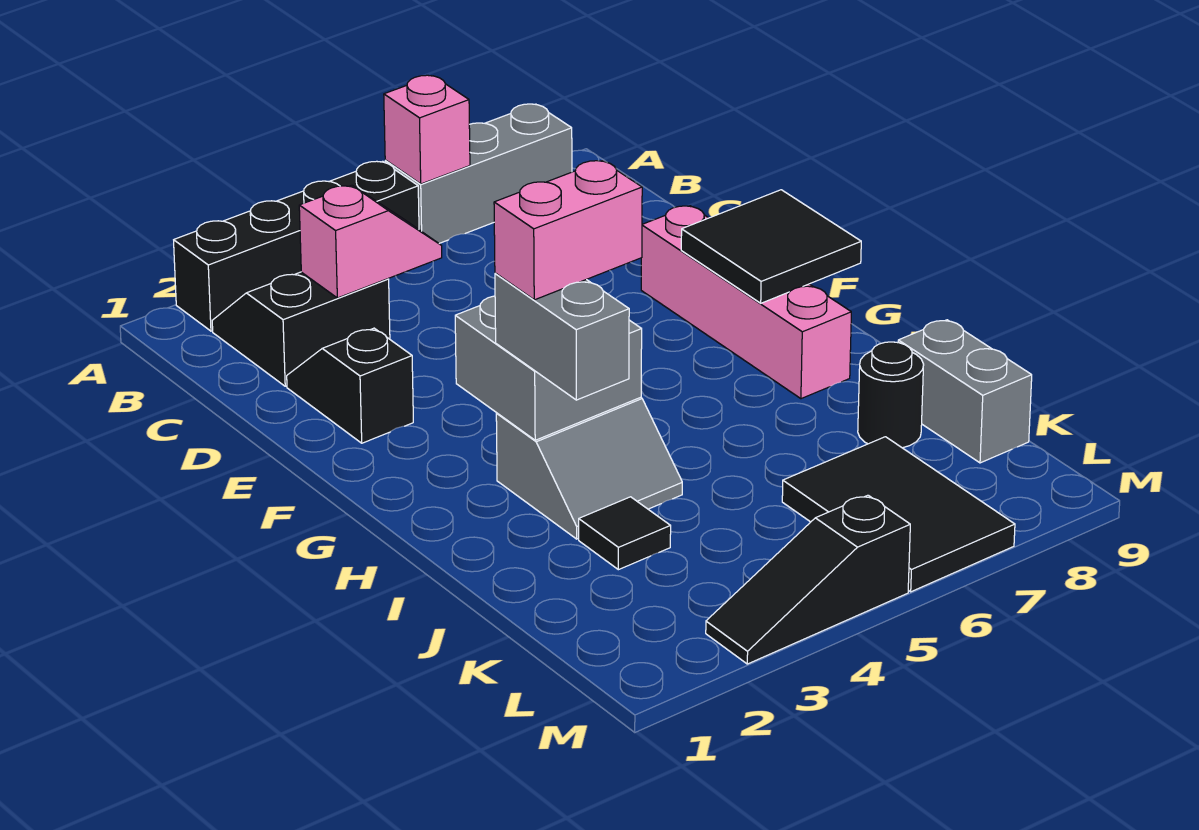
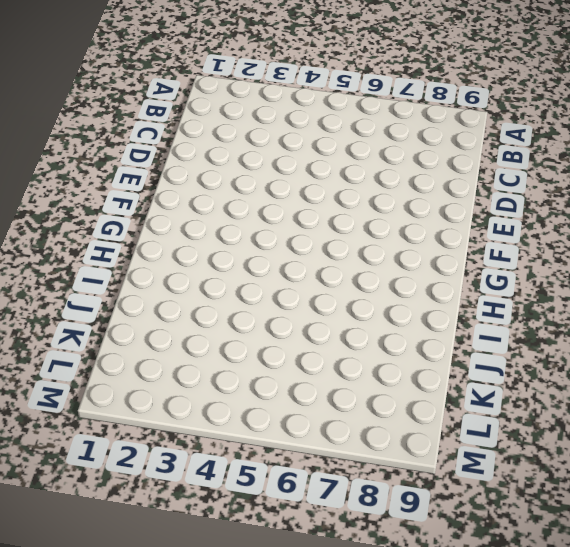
none -> black brick A2:A5 level 1
none -> grey brick A6:A8 level 1
none -> black slope B2:C3 level 1 top C

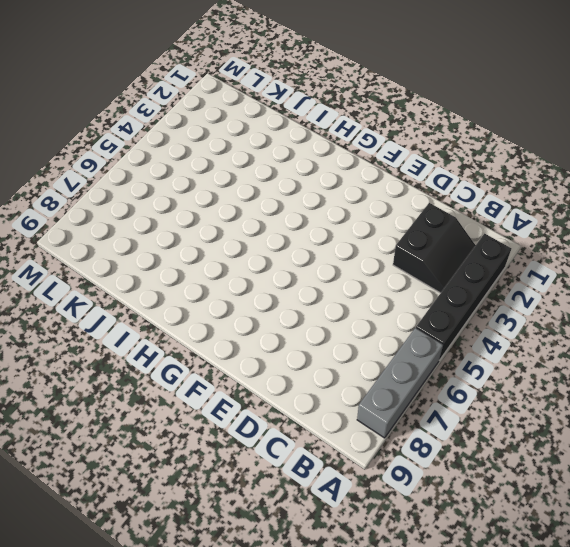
none -> black slope D2:E2 level 1 top E
none -> pink brick E8:H8 level 1
none -> grey slope H3:I4 level 1 top H

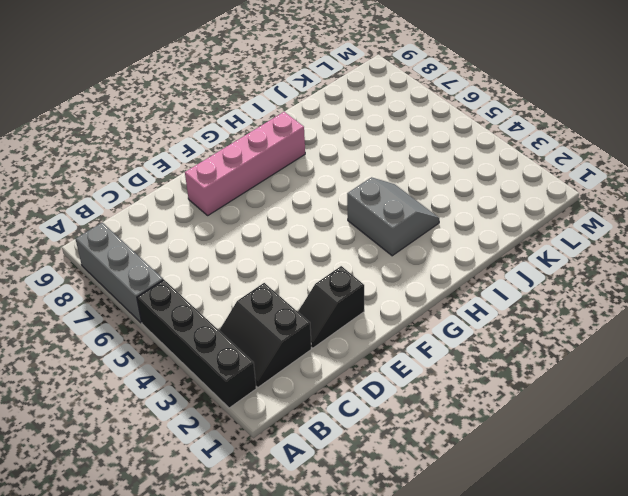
none -> black tile J3 level 1
none -> black round brick J8 level 1
none -> grey brick J9:K9 level 1

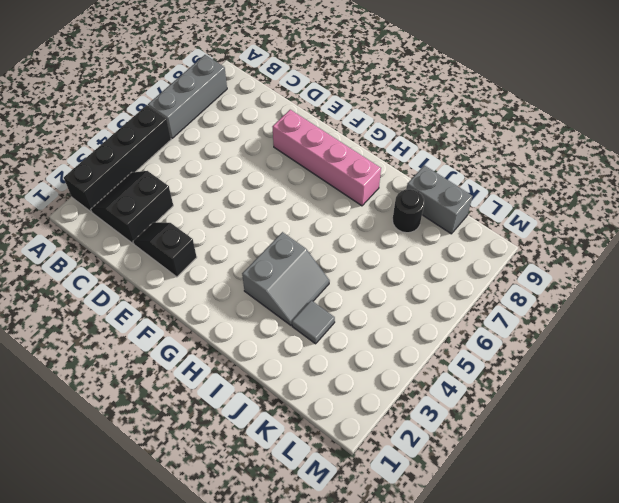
grey tile J3 level 1 -> black tile J3 level 1
none -> black tile K6:M7 level 1
none -> black slope M3:M5 level 1 top 5
none -> pink brick A6 level 2

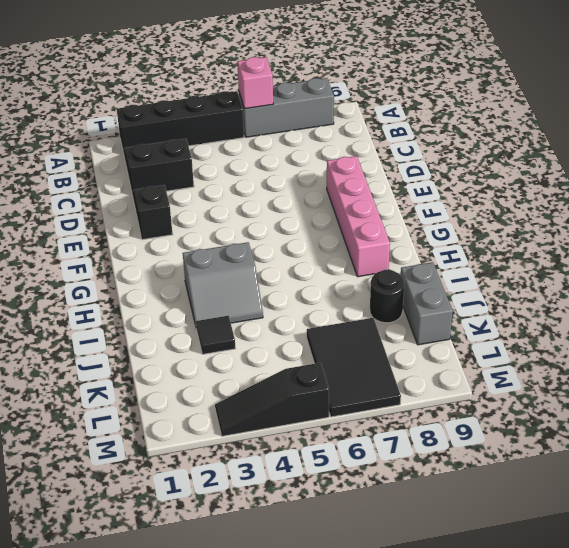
none -> pink slope C3:C4 level 2 top 3
none -> black tile F8:G9 level 2
none -> grey brick G3:H4 level 2

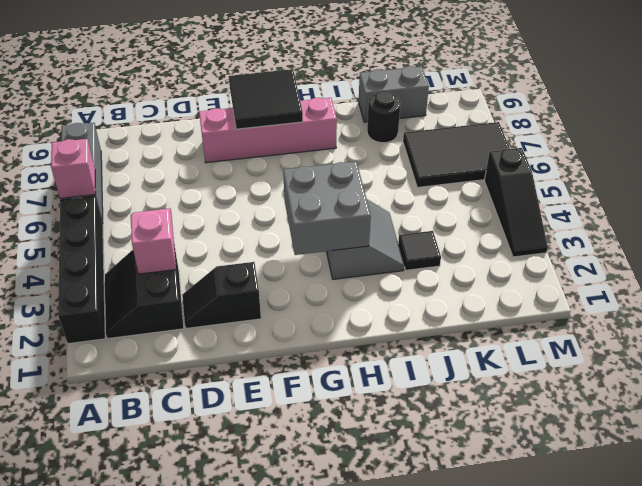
none -> grey brick H3:I3 level 3
none -> pink brick H3:H4 level 4

